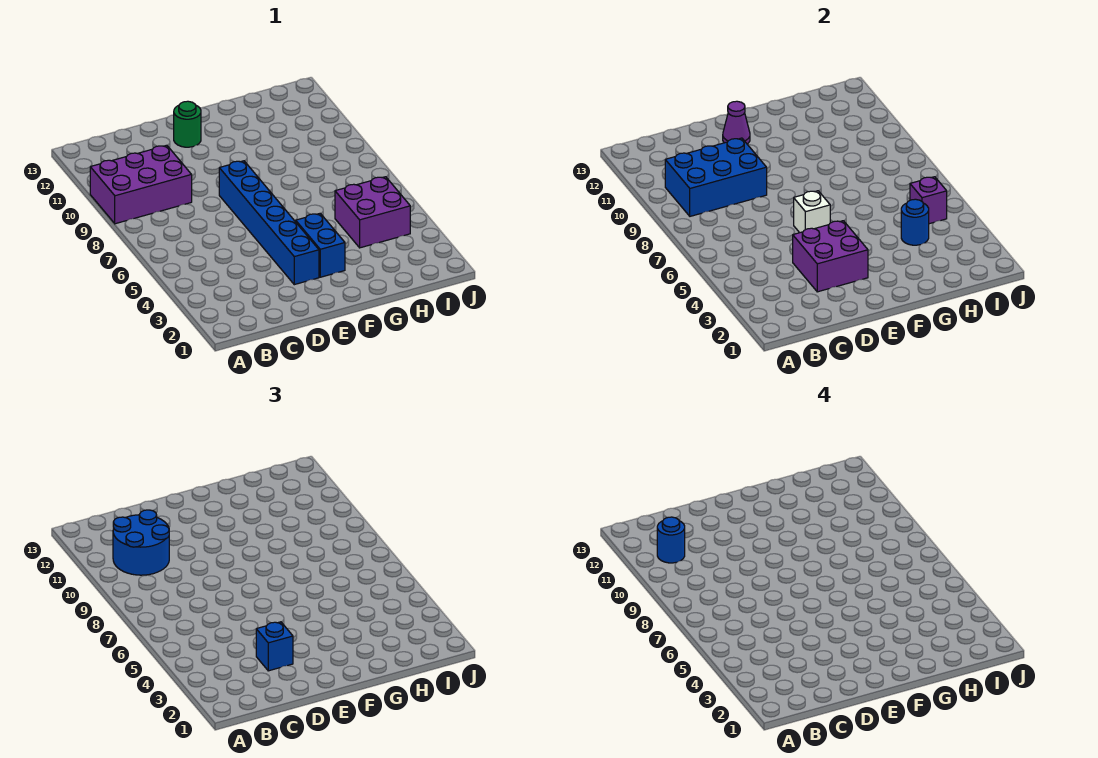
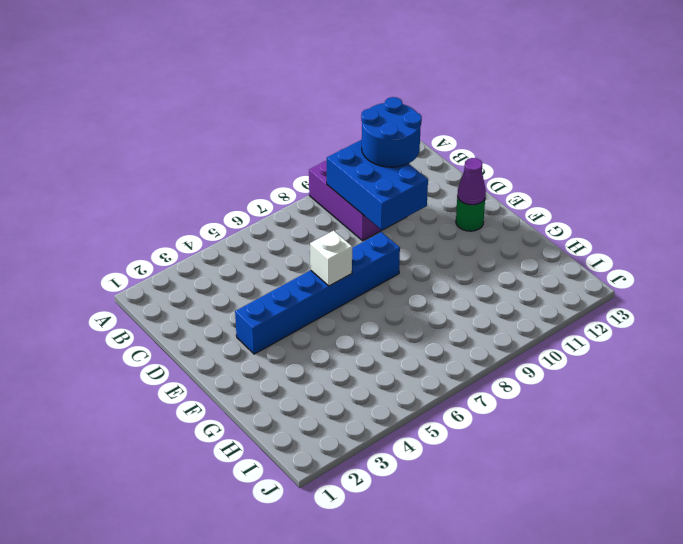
none -> blue brick F3:F4 level 1
none -> purple brick H4:I5 level 1
none -> purple brick D3:E4 level 2

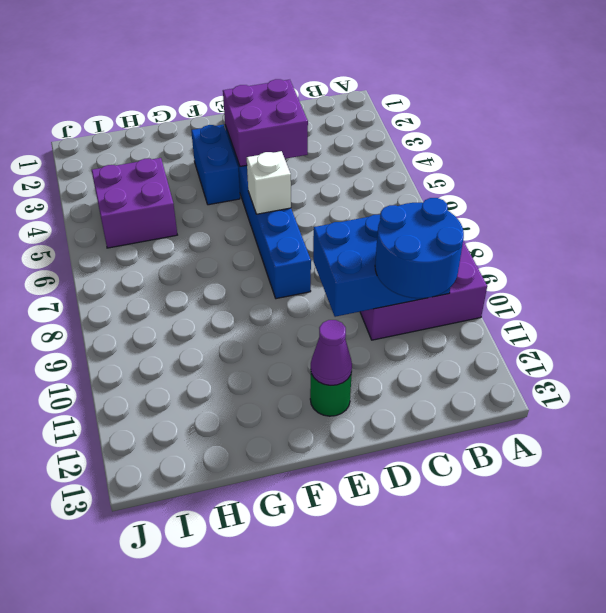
none -> blue round brick H4 level 2
none -> purple brick I5 level 2
none -> blue brick D3 level 3

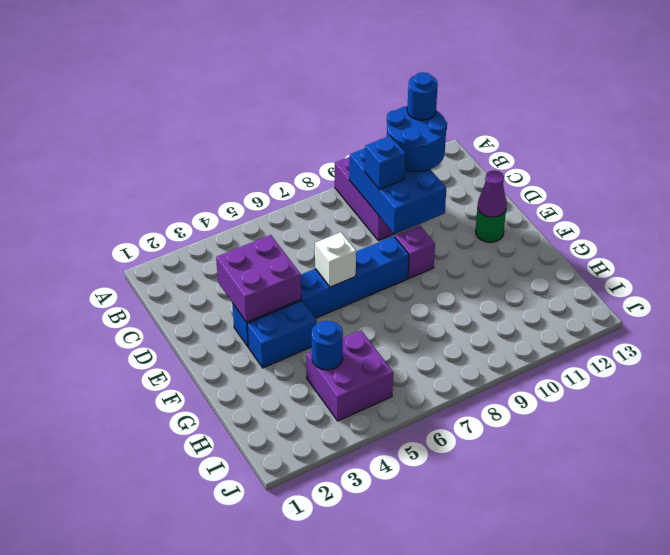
blue brick C9 level 3 -> blue brick D3 level 3
purple brick E9 level 1 -> purple brick I5 level 2

